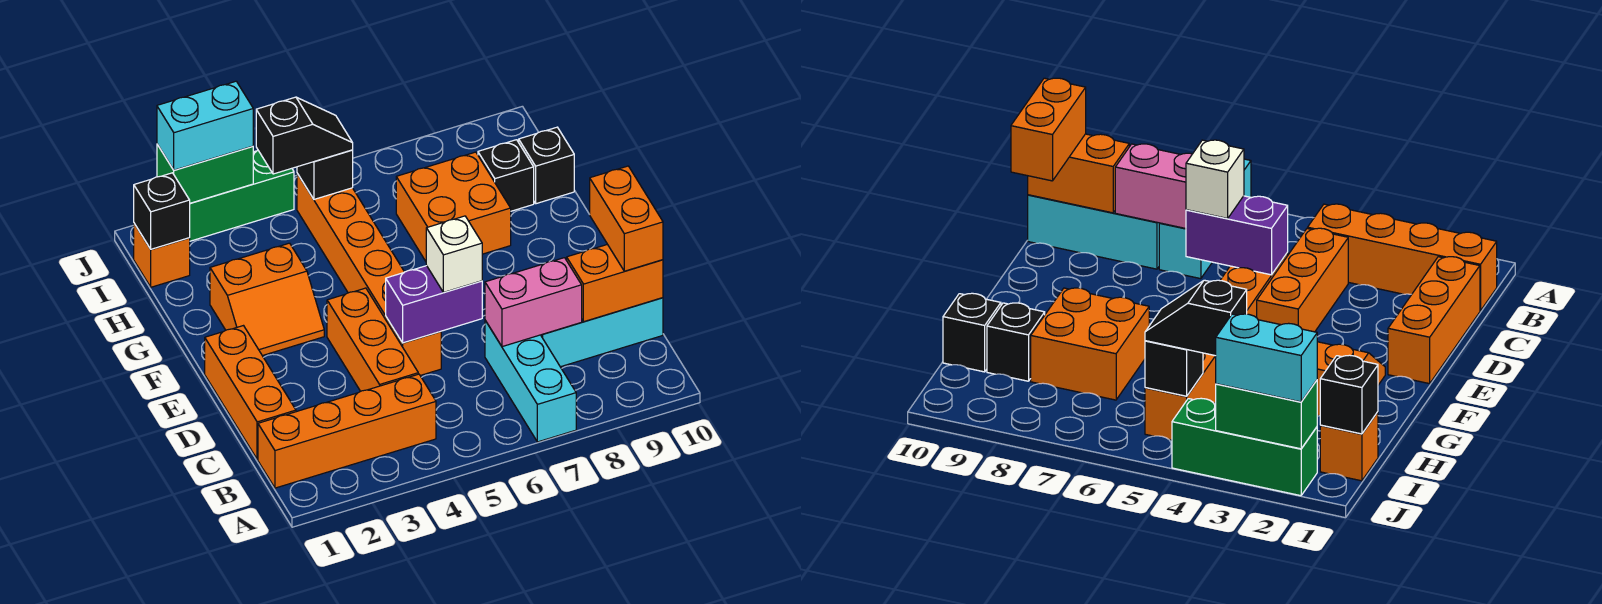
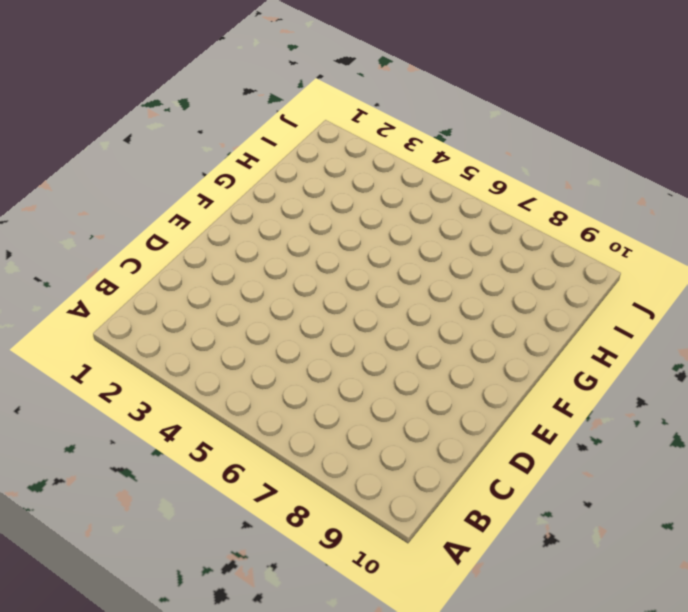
none -> cyan brick A7:C7 level 1
none -> orange brick B1:B4 level 1
none -> orange brick C1:E1 level 1

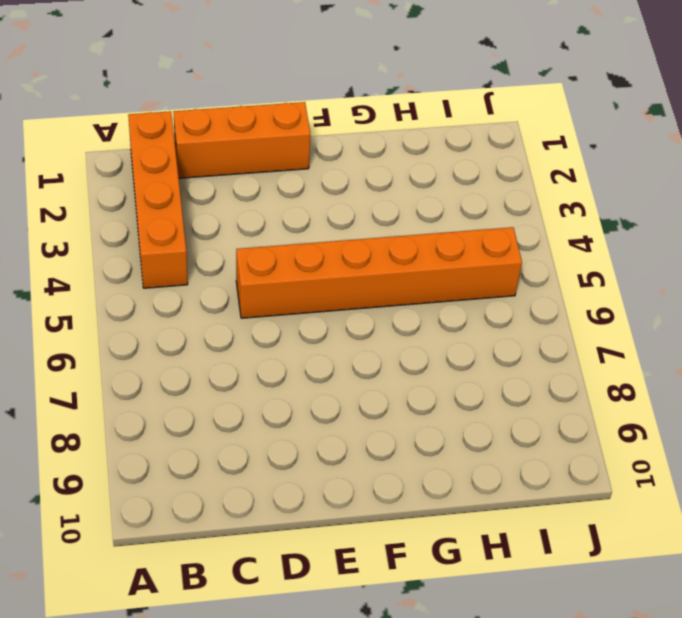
none -> cyan brick A7:C7 level 1
none -> orange brick C4:E4 level 1
none -> cyan brick C8:C10 level 1

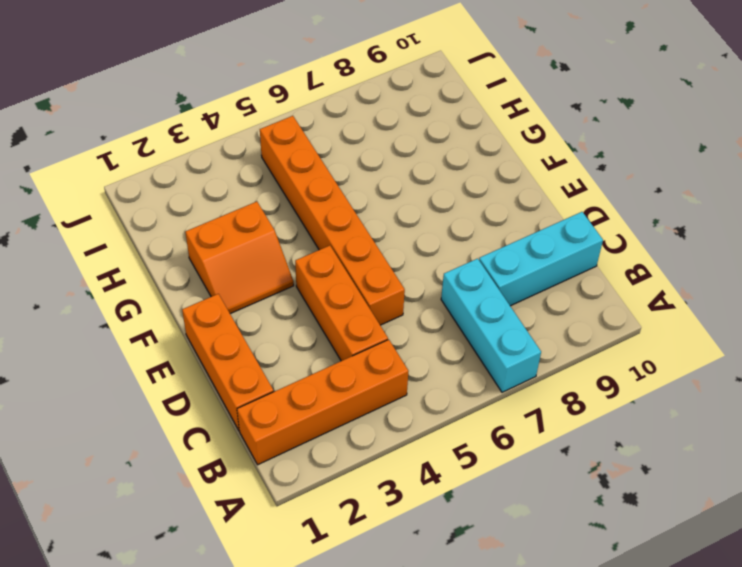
none -> orange brick G7:H8 level 1
none -> black brick H9 level 1
none -> black brick H10 level 1

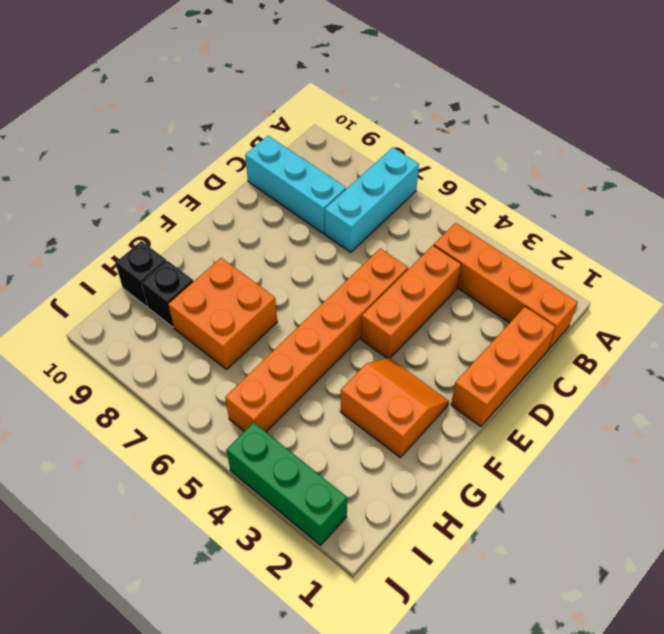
none -> orange brick I1 level 1
none -> pink brick C7:C8 level 2
none -> orange brick C9:C10 level 2

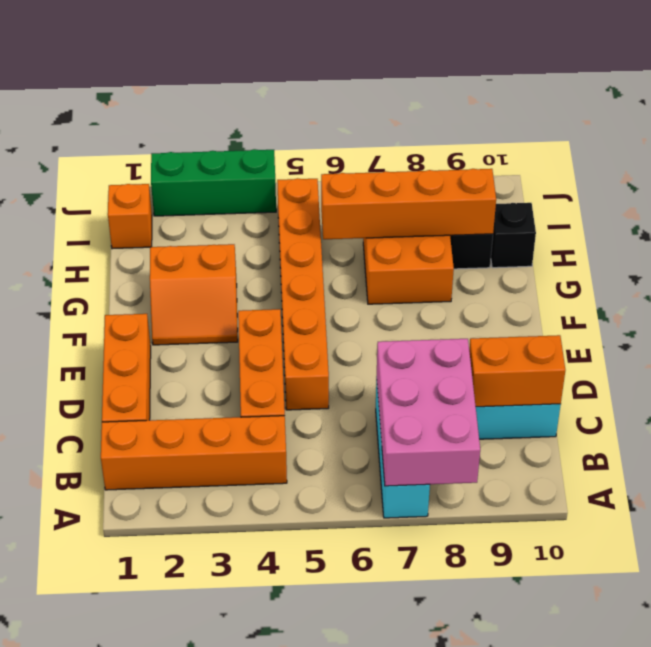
pink brick A7:C8 level 2 -> pink brick C7:C8 level 2
orange brick H6:H9 level 2 -> none
none -> purple brick D5:D6 level 2
none -> black brick I1 level 2
none -> black brick I5 level 2

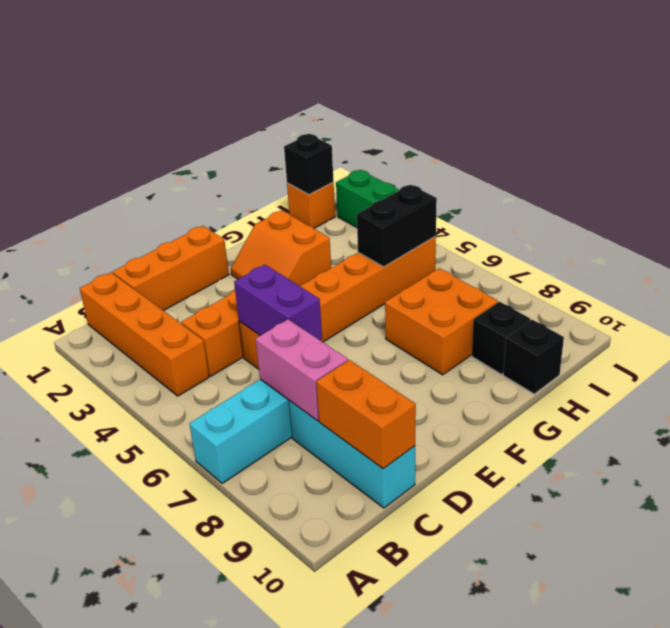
black brick H5:I5 level 2 -> black brick I5 level 2
none -> green brick J2:J3 level 2
none -> orange brick C10:D10 level 3
none -> white brick D6 level 3

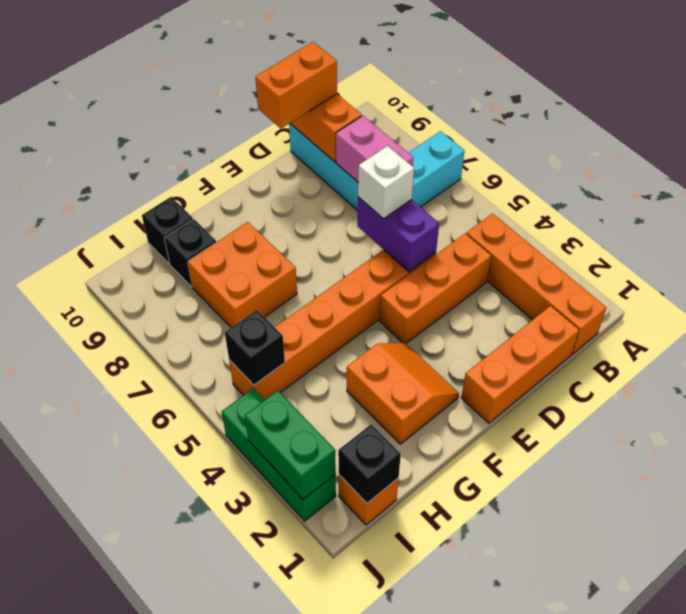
none -> black slope I4:I5 level 3 top 4
none -> cyan brick J2:J3 level 3

